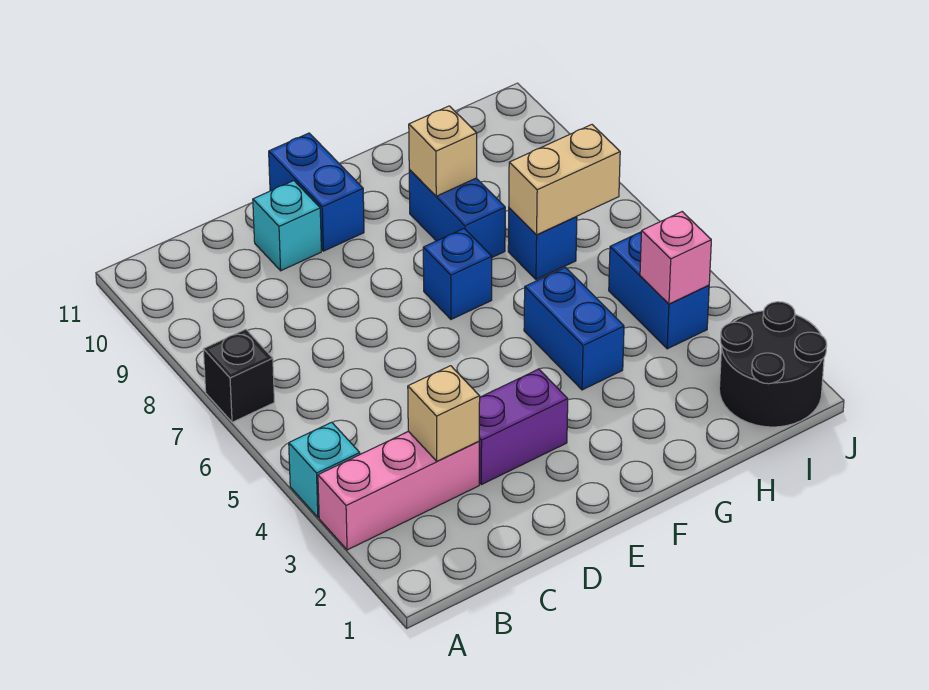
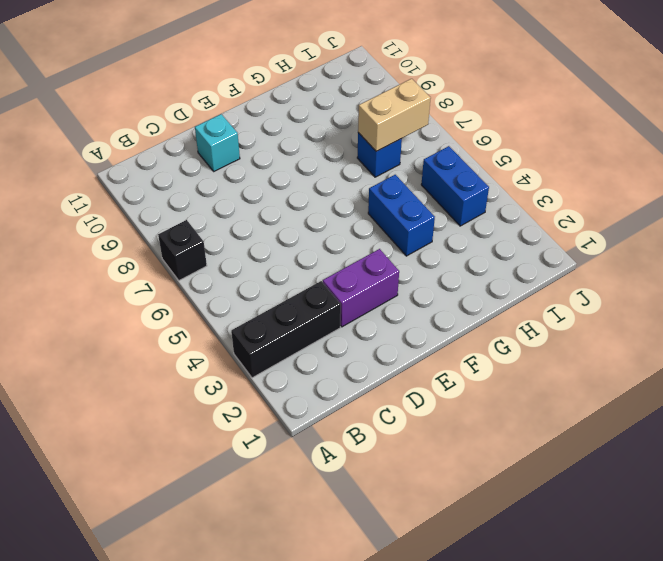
black brick A3:C3 level 1 -> pink brick A3:C3 level 1
none -> cyan brick A4 level 1
none -> blue brick E10:E11 level 1
none -> blue brick F7 level 1

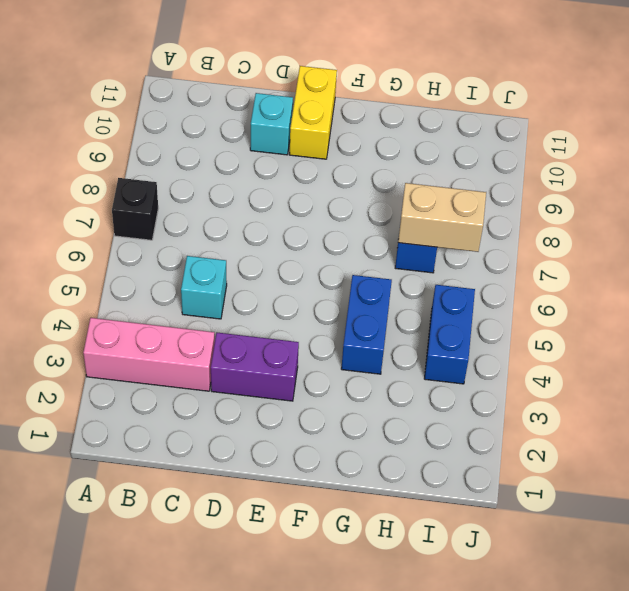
cyan brick C5 level 1 -> cyan brick A4 level 1
yellow brick E10:E11 level 1 -> blue brick E10:E11 level 1
none -> blue brick F7 level 1
none -> blue brick G8:G9 level 1
none -> black round brick I1:J2 level 1

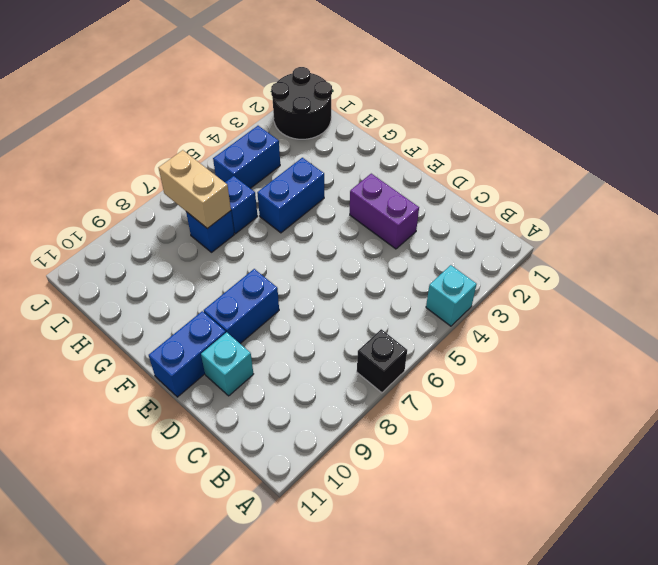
blue brick E8:E9 level 1 -> blue brick G8:G9 level 1
blue brick H6 level 1 -> blue brick F7 level 1
none -> pink brick A3:C3 level 1
none -> tan brick C3 level 2
none -> tan brick G9 level 2

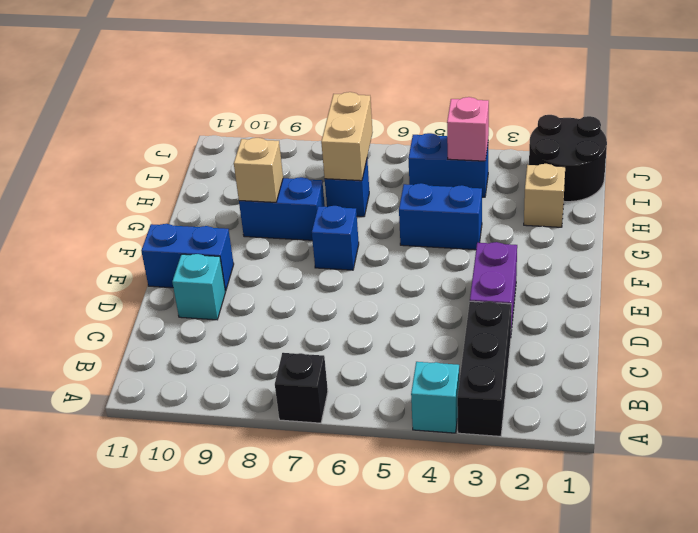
black brick A3:C3 level 1 -> pink brick A3:C3 level 1
tan brick H2 level 1 -> tan brick C3 level 2

